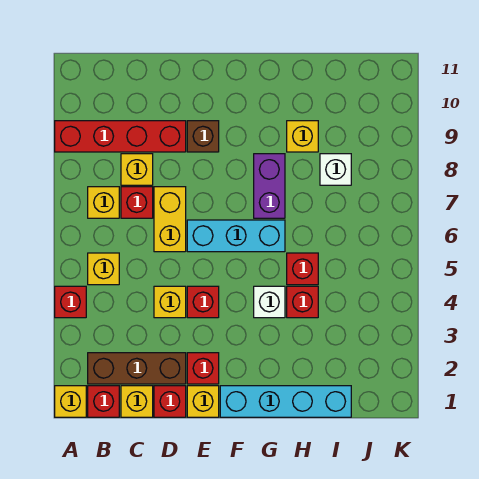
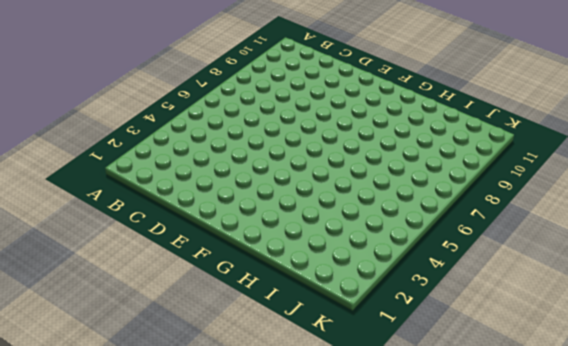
none -> yellow brick A1 level 1
none -> red brick A4 level 1
none -> red brick A9:D9 level 1

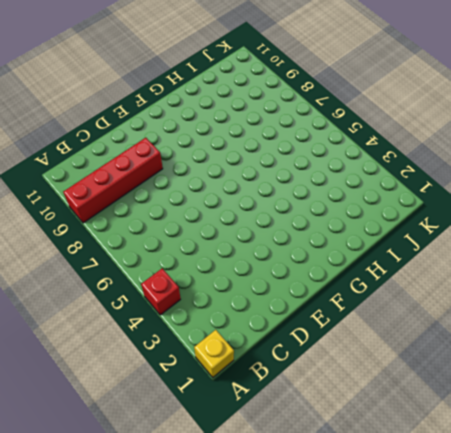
none -> red brick B1 level 1
none -> brown brick B2:D2 level 1
none -> yellow brick B5 level 1

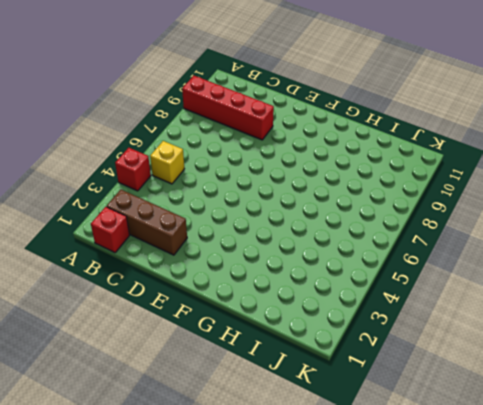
none -> yellow brick A1 level 1
none -> yellow brick B7 level 1
none -> yellow brick C1 level 1

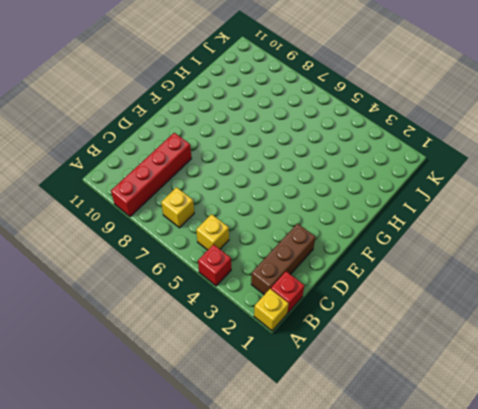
none -> yellow brick C1 level 1
none -> red brick C7 level 1
none -> yellow brick C8 level 1

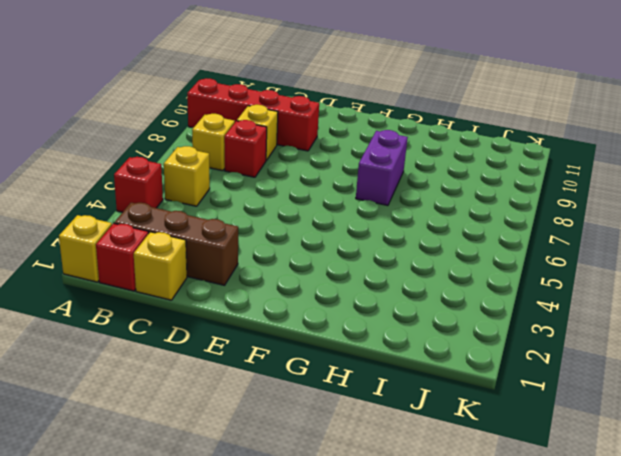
none -> red brick D1 level 1
none -> yellow brick D4 level 1
none -> yellow brick D6:D7 level 1

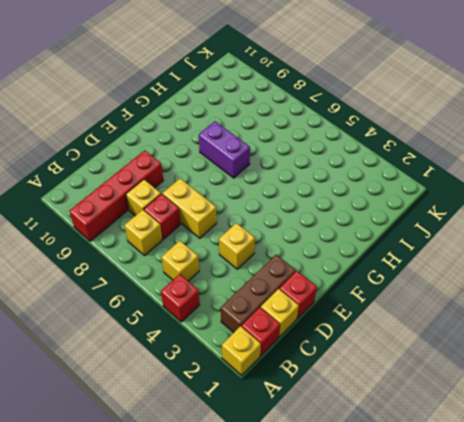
none -> yellow brick E1 level 1
none -> red brick E2 level 1
none -> red brick E4 level 1

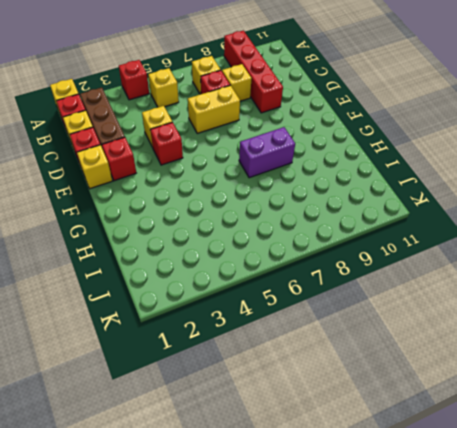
none -> cyan brick E6:G6 level 1
none -> brown brick E9 level 1
none -> cyan brick F1:I1 level 1

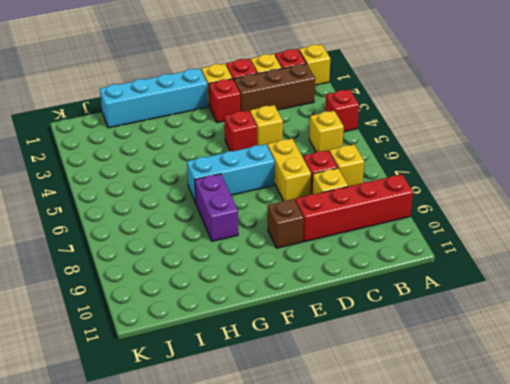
none -> white brick G4 level 1
none -> red brick H4 level 1
none -> red brick H5 level 1

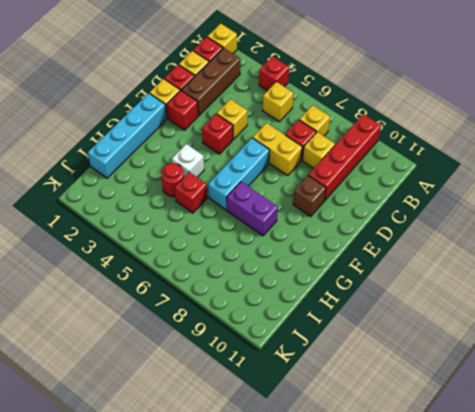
red round brick H4 level 1 -> red brick H4 level 1
none -> yellow brick H9 level 1
none -> white brick I8 level 1

